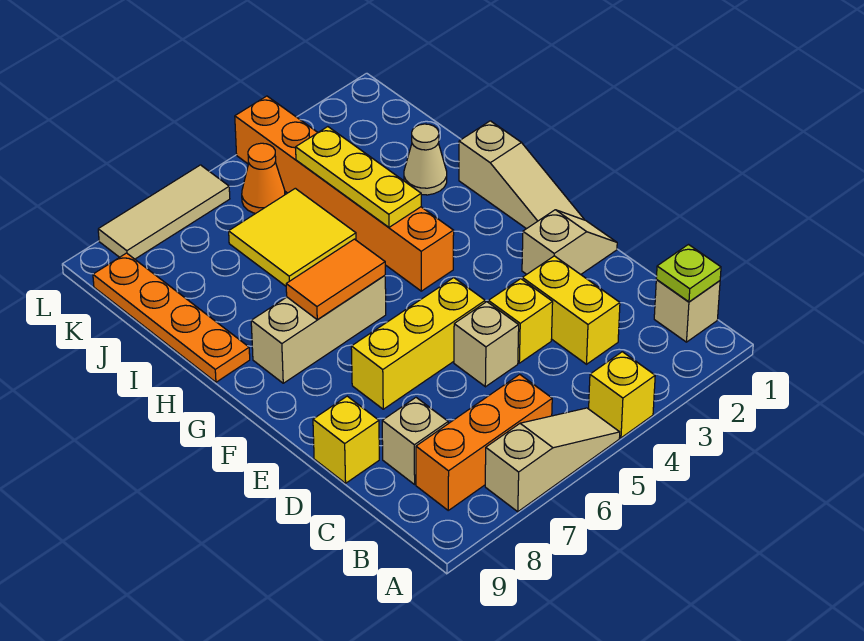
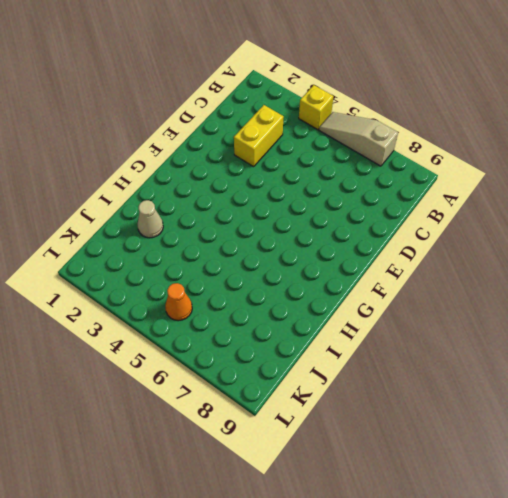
none -> tan brick B1 level 1
none -> orange brick B6:B8 level 1
none -> tan brick C8 level 1

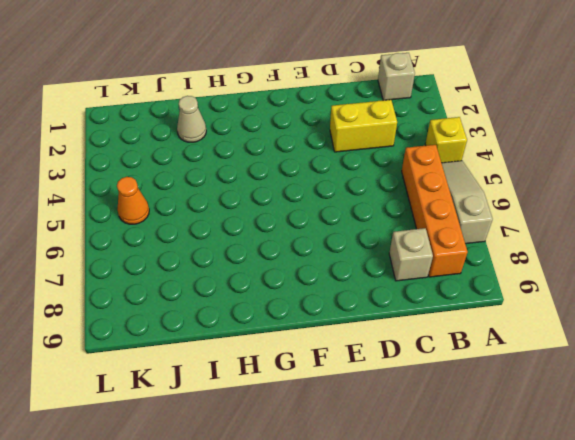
orange brick B5:B8 level 1 -> orange brick B6:B8 level 1
none -> yellow brick D4 level 1
none -> tan brick D5 level 1
none -> yellow brick D9 level 1

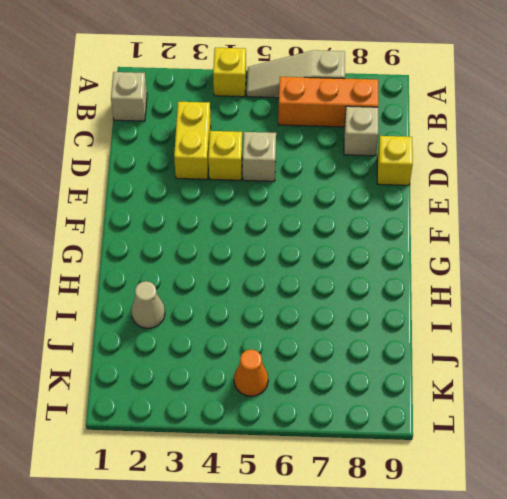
none -> tan slope E1:E2 level 1 top 2
none -> yellow brick E5:E7 level 1
none -> tan slope F1:H1 level 1 top H

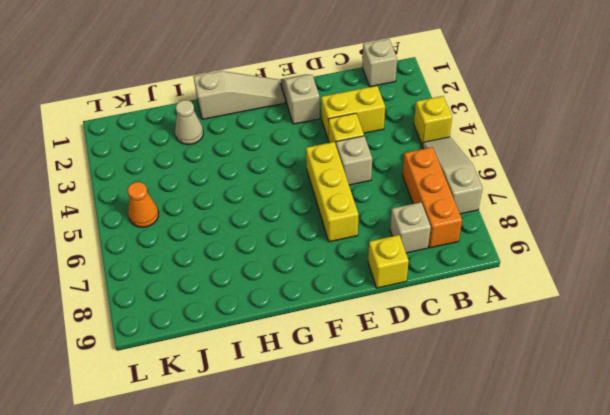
none -> orange brick G4:L4 level 1
none -> tan brick G6:G8 level 1
none -> orange plate H9:K9 level 1

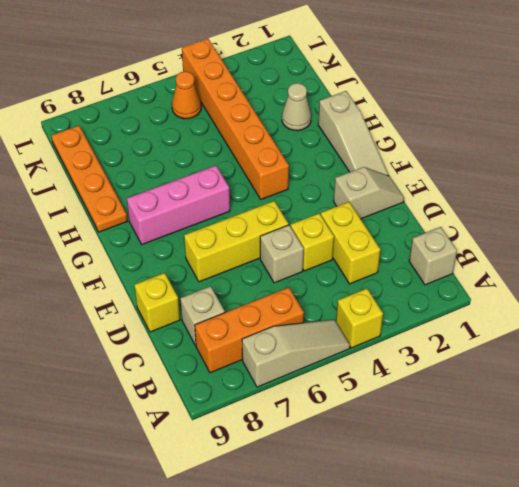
pink brick G6:G8 level 1 -> tan brick G6:G8 level 1
none -> yellow tile I5:J6 level 1
none -> tan tile L6:L8 level 1
none -> lime plate B1 level 2

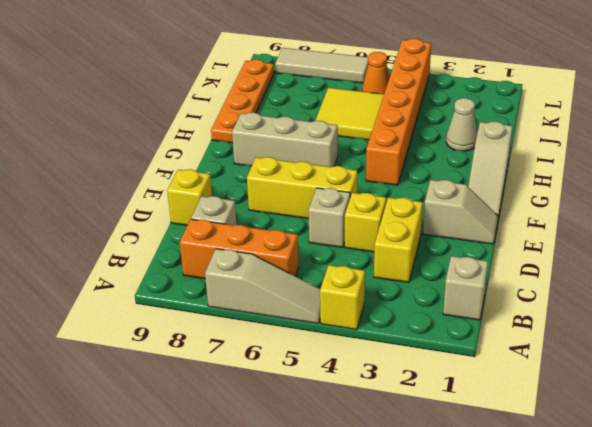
none -> lime plate B1 level 2
none -> orange tile G6:G7 level 2
none -> yellow plate H4:J4 level 2

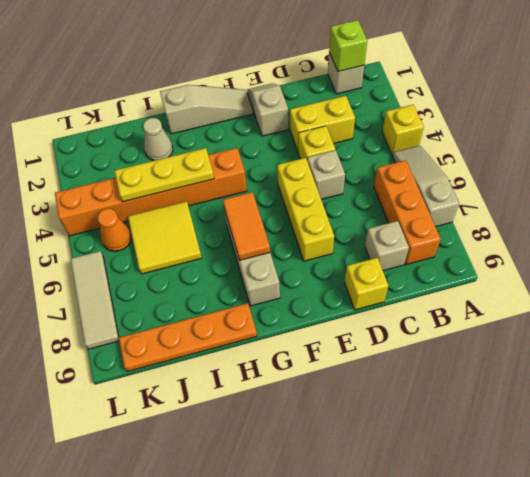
lime brick B1 level 2 -> lime plate B1 level 2

